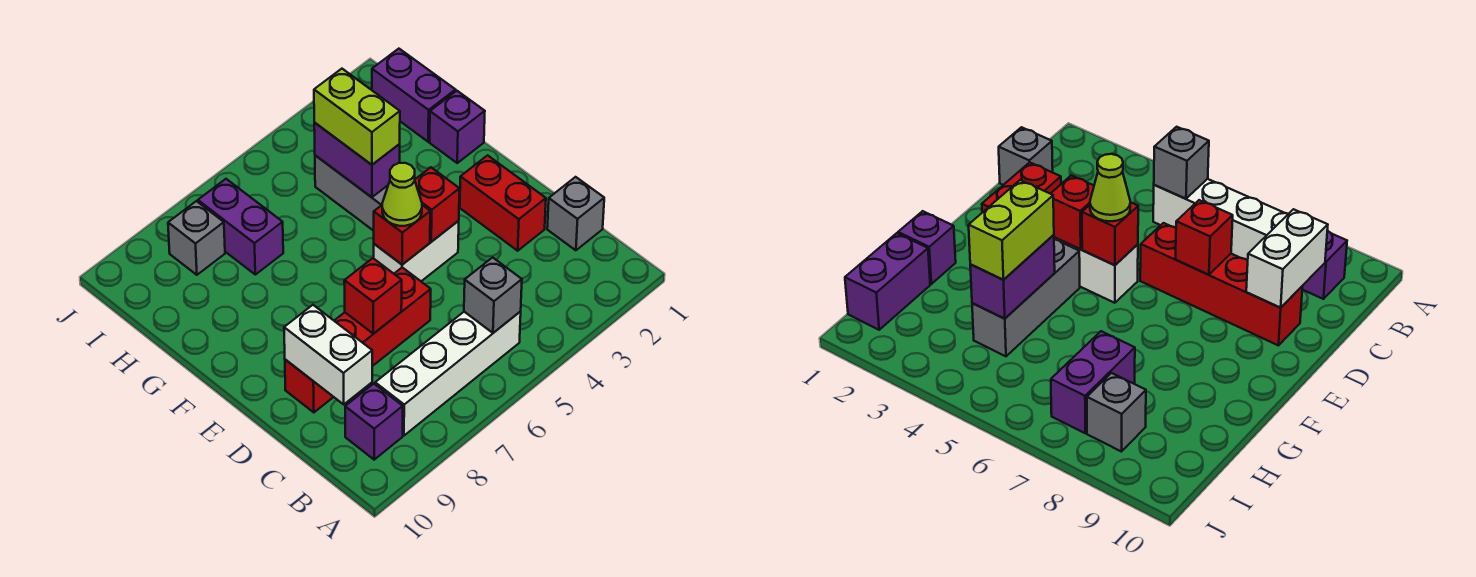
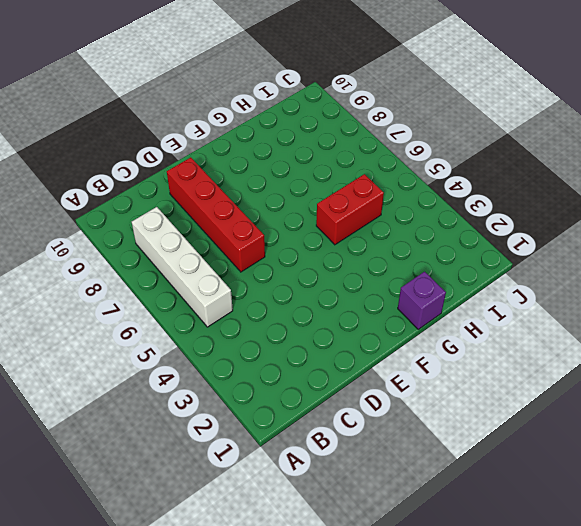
red brick G5:H5 level 1 -> red brick D2:E2 level 1
none -> purple brick B9 level 1
none -> grey brick C1 level 1
none -> white brick E4:E5 level 1

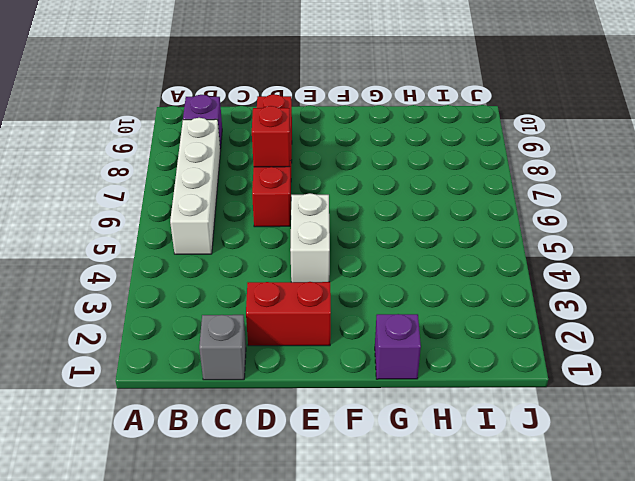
none -> grey brick F4:H4 level 1
none -> purple brick H1:I1 level 1
none -> purple brick H7:I7 level 1

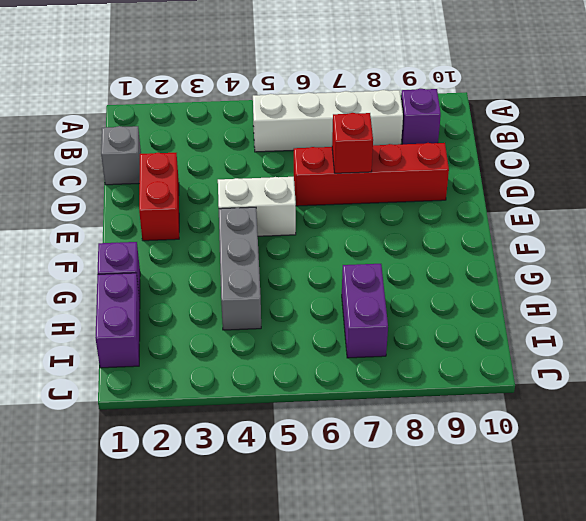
none -> grey brick I8 level 1
none -> grey brick B5 level 2
none -> white brick C9:D9 level 2

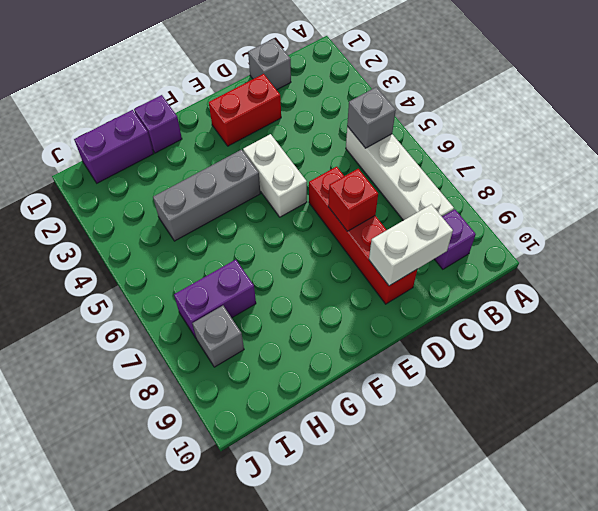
none -> red brick E4 level 2
none -> red brick E5 level 2
none -> purple brick G4:H4 level 2

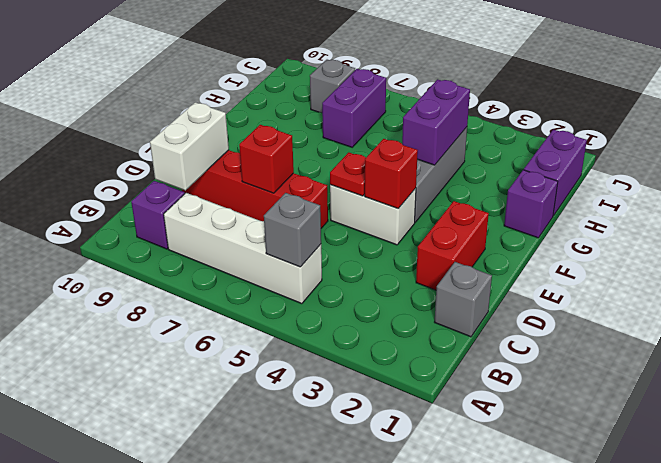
red plate E5 level 2 -> red brick E5 level 2
none -> lime cone E5 level 3
none -> lime brick G4:H4 level 3

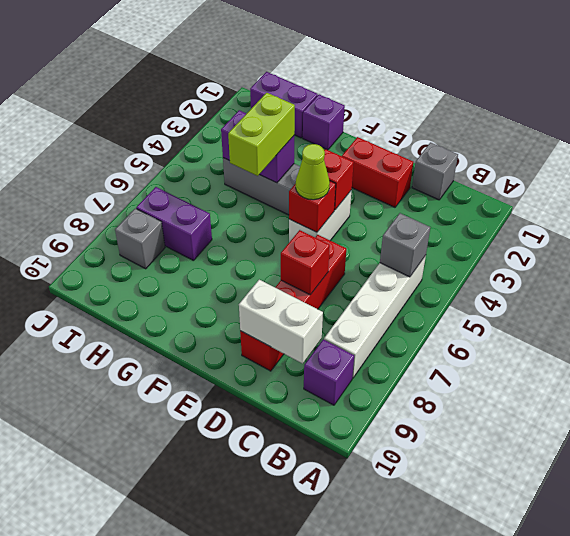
lime brick G4:G5 level 3 -> lime brick G4:H4 level 3

